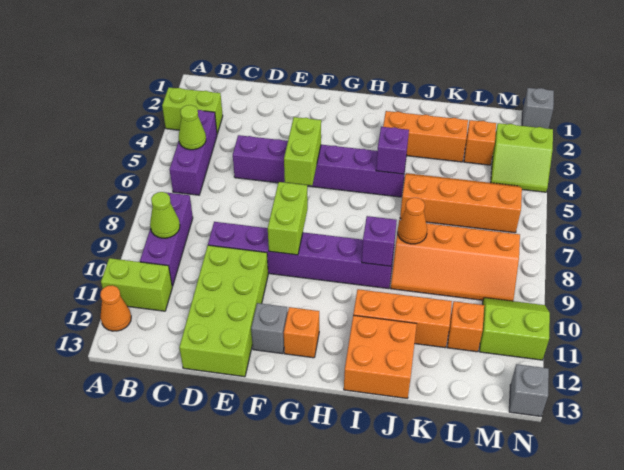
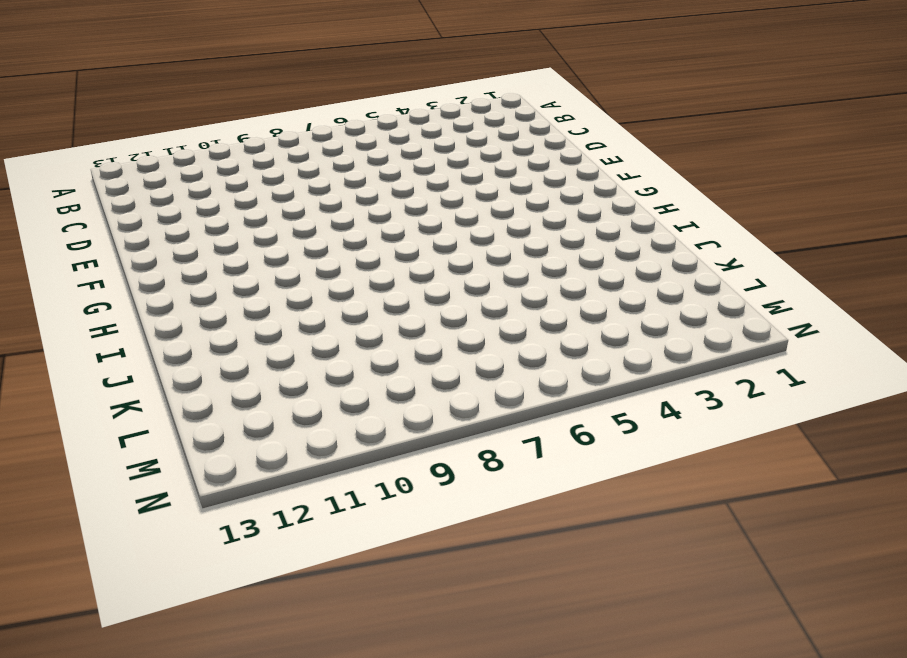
none -> lime brick A3:B3 level 1
none -> lime brick A11:B11 level 1
none -> orange cone A12 level 1

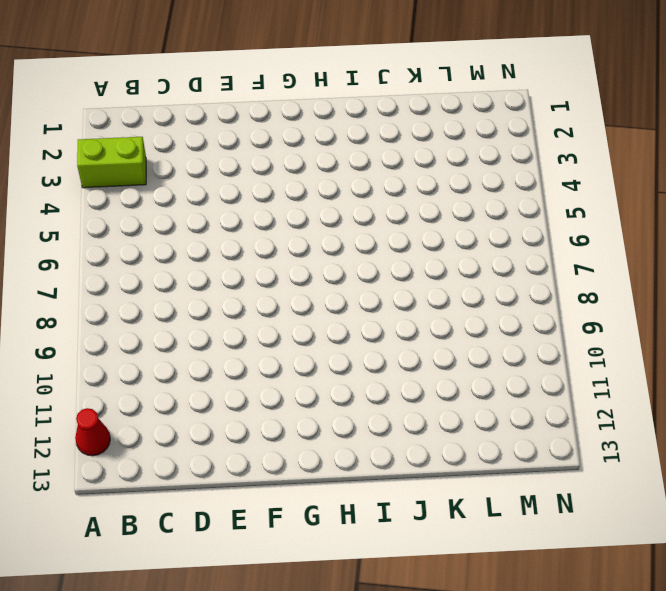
red cone A12 level 1 -> orange cone A12 level 1
none -> lime brick A11:B11 level 1
none -> purple brick B4:B6 level 1
none -> purple brick B8:B10 level 1

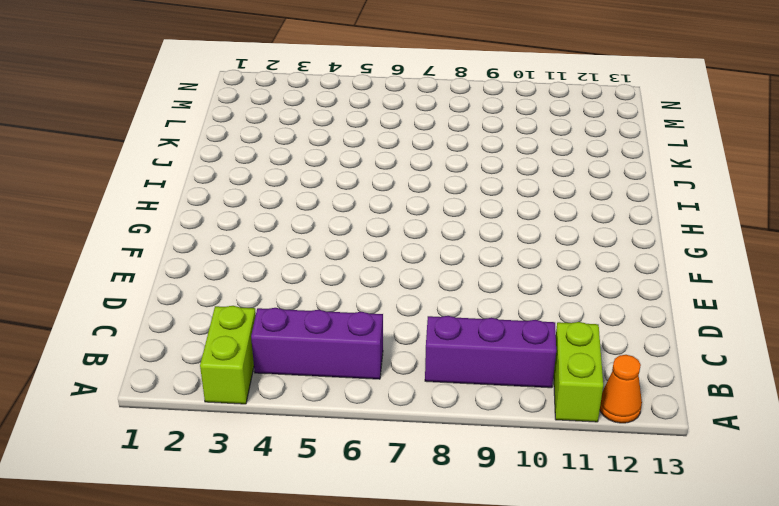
none -> purple brick D5:I5 level 1
none -> purple brick D9:I9 level 1
none -> lime brick D10:E13 level 1

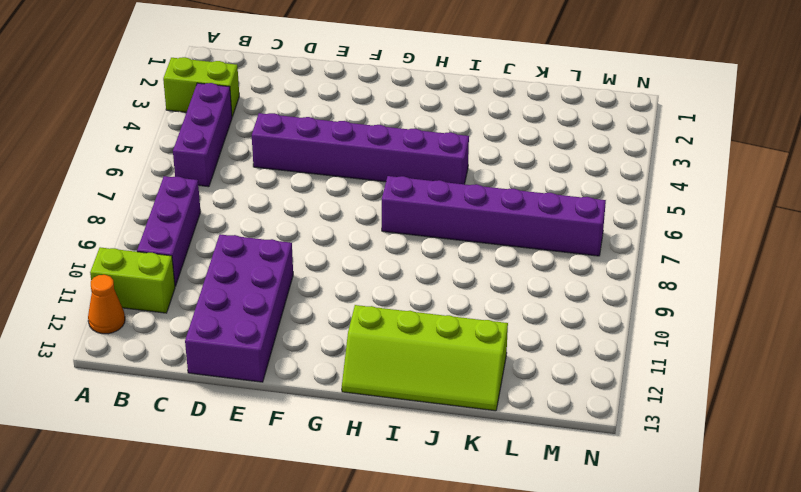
purple brick D10:E13 level 1 -> lime brick D10:E13 level 1
purple brick H7:M7 level 1 -> purple brick D9:I9 level 1
lime slope H12:K13 level 1 top 12 -> orange brick I12:J13 level 1
none -> grey brick F12 level 1
none -> orange brick G12 level 1
none -> orange brick I3:K3 level 1

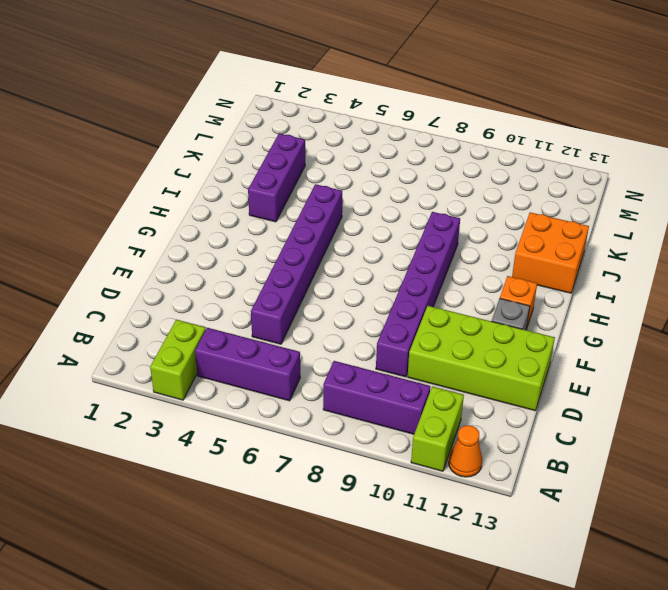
purple brick I3:K3 level 1 -> orange brick I3:K3 level 1
none -> orange brick I11:K11 level 1
none -> orange slope J5:M6 level 1 top 6
none -> orange slope J8:M9 level 1 top 8

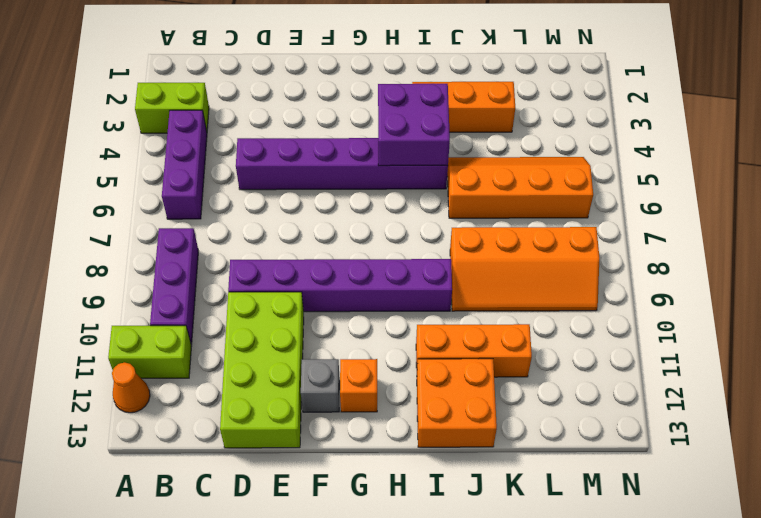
purple brick H4:I5 level 2 -> purple brick I5 level 2
none -> orange brick L3 level 1
none -> orange brick L11 level 1
none -> lime slope M3:N4 level 1 top 3

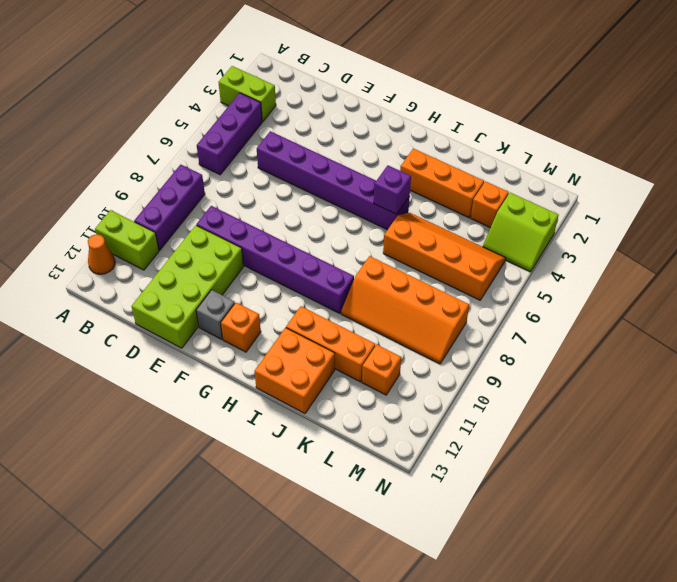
none -> lime slope M10:N11 level 1 top 11
none -> grey brick N1 level 1
none -> grey brick N13 level 1

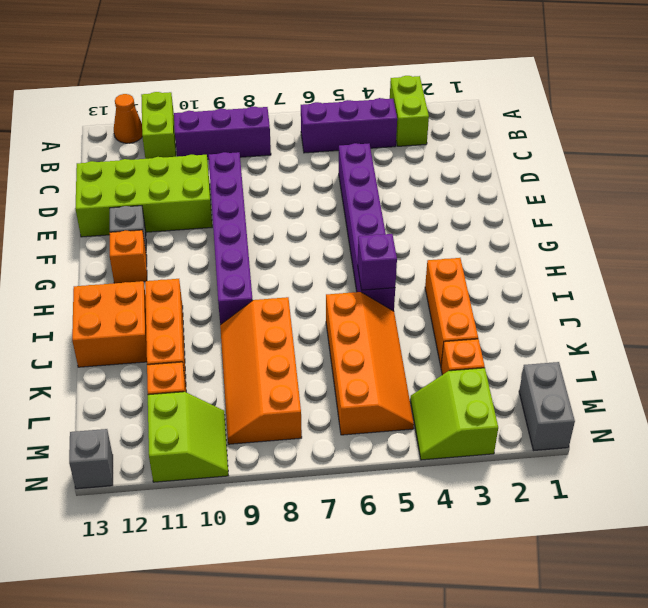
grey brick M1:N1 level 1 -> grey brick N1 level 1
none -> lime cone B5 level 2
none -> lime cone B9 level 2
none -> lime brick F5:F6 level 2

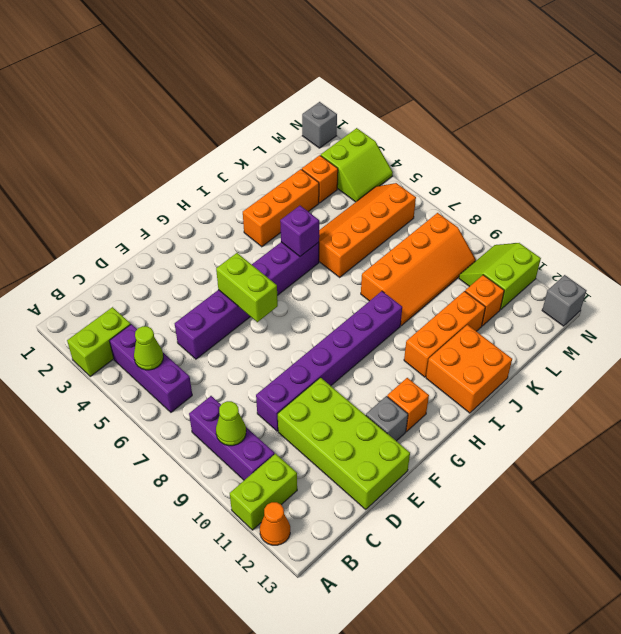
none -> lime brick F8:F9 level 2
none -> purple brick I9 level 2
none -> orange cone J8 level 2

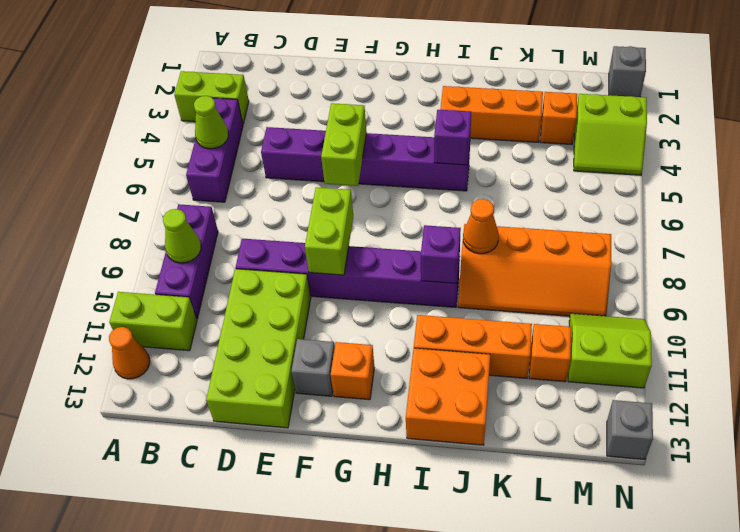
none -> orange slope J5:M6 level 1 top 6

